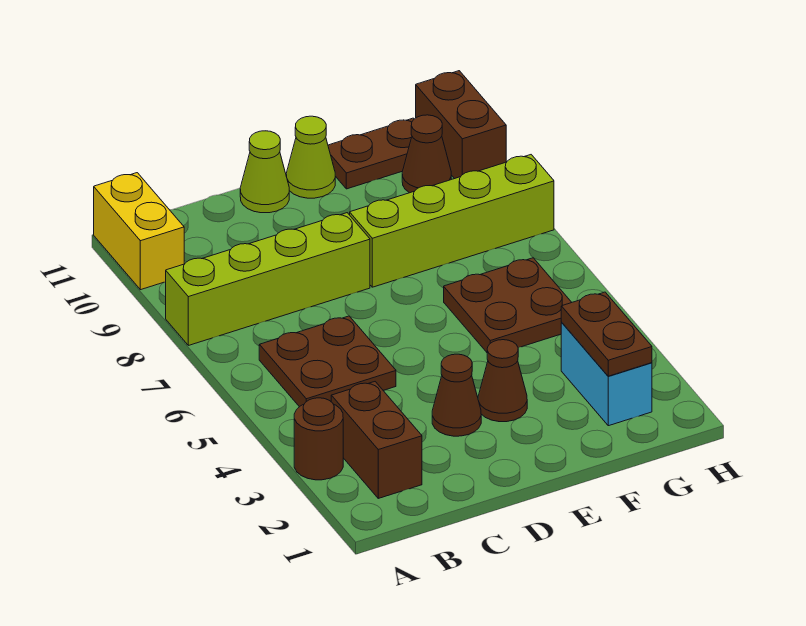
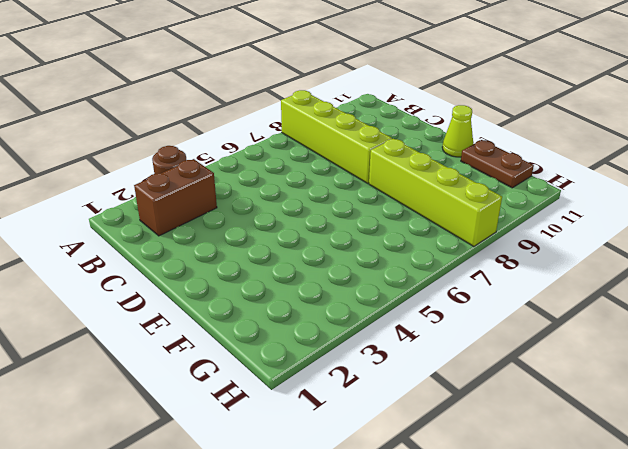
none -> yellow brick A10:A11 level 1
none -> brown plate B5:C6 level 1
none -> brown cone D3 level 1

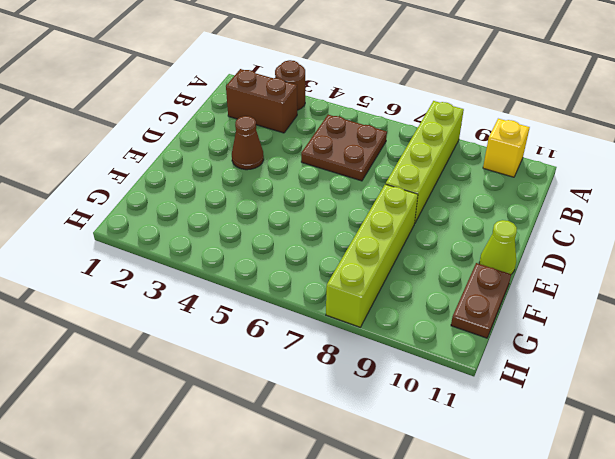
yellow brick A10 level 1 -> yellow brick A10:A11 level 1
none -> lime cone D11 level 1
none -> brown cone E3 level 1
none -> brown plate F5:G6 level 1

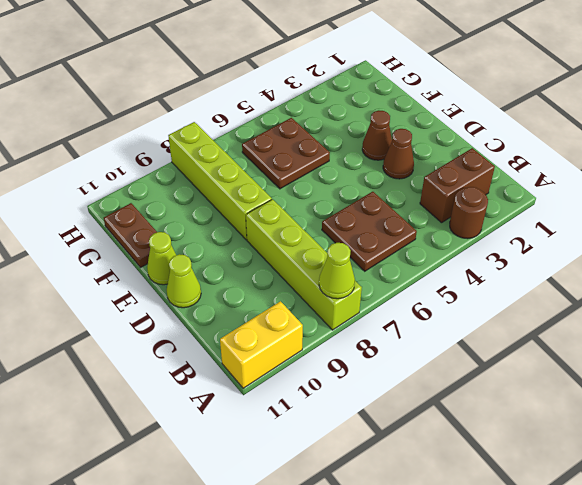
lime cone A8 level 2 -> none
none -> cyan brick G2:G3 level 1
none -> brown cone G10 level 1
none -> brown brick H10:H11 level 1

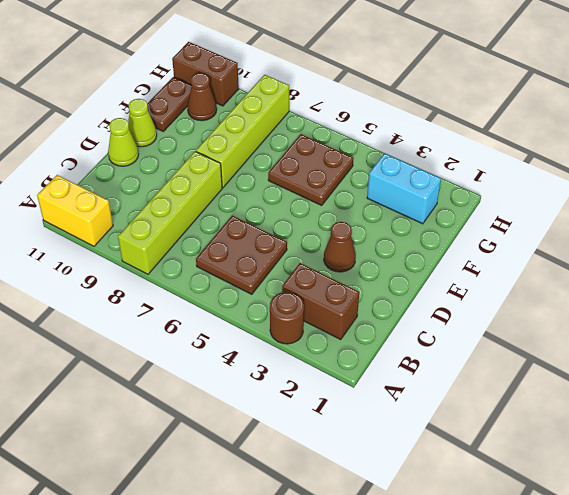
none -> brown cone E3 level 1
none -> brown plate G2:G3 level 2

